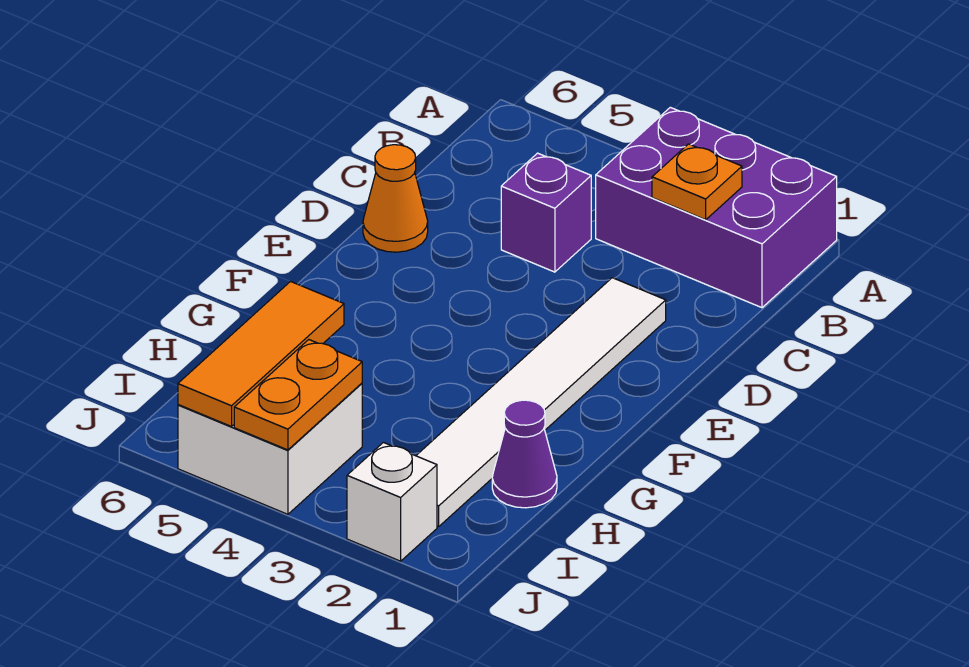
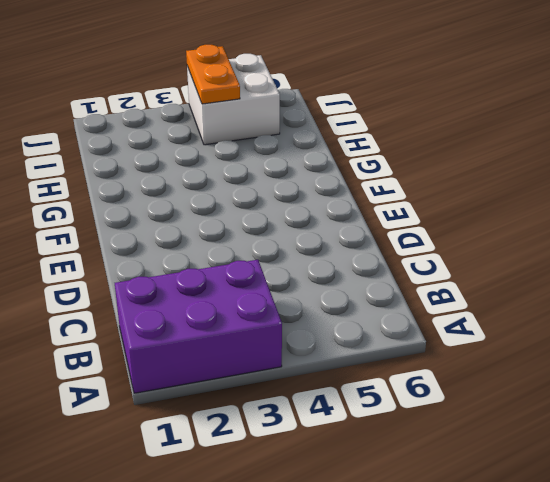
none -> purple brick C4 level 1
none -> white tile D2:I2 level 1

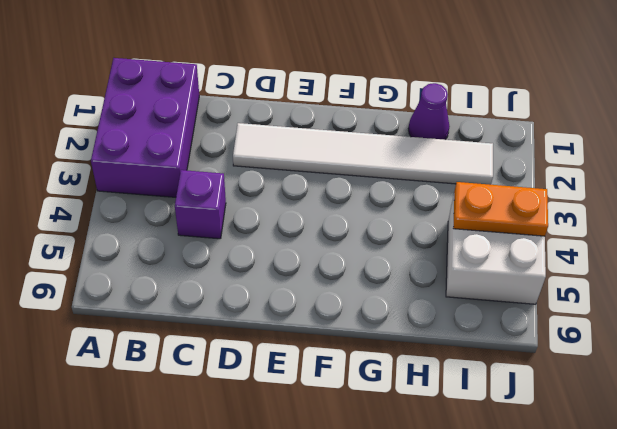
none -> orange cone D6 level 1
none -> white brick J2 level 1

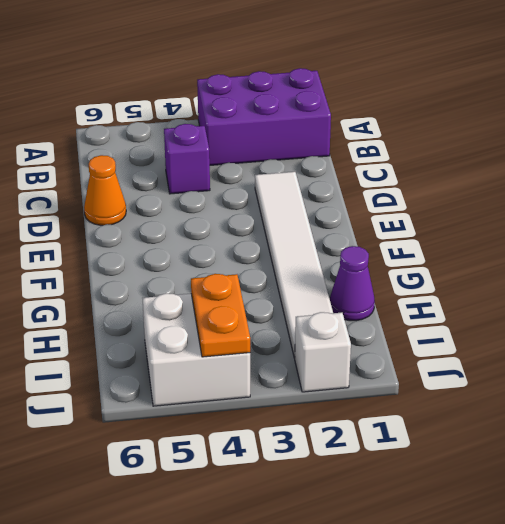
none -> orange plate B2 level 2
none -> orange tile H5:J5 level 2

